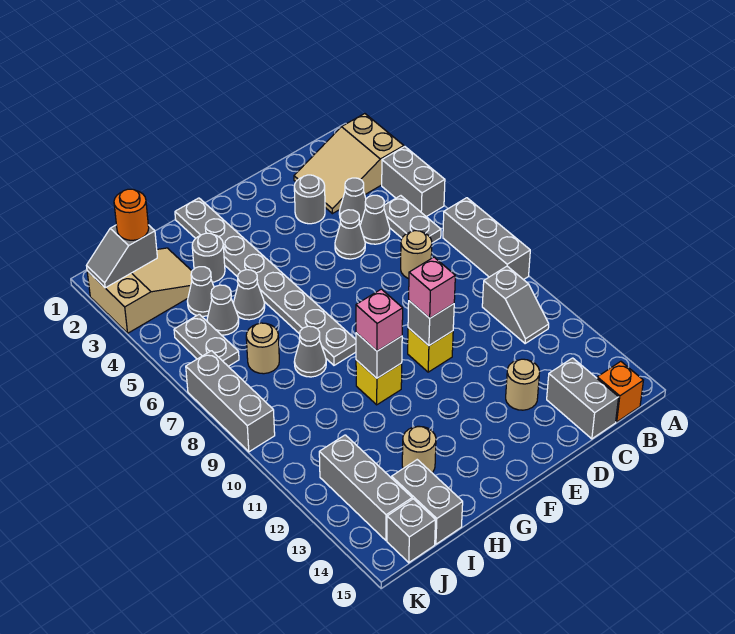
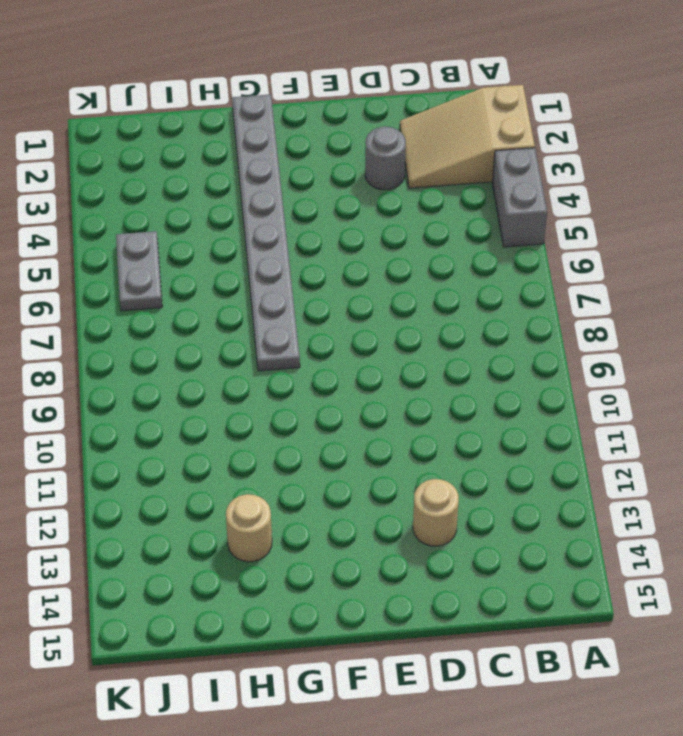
none -> grey brick A7:A9 level 1
none -> grey plate B5:B6 level 1
none -> grey slope B10:B11 level 1 top 10
none -> orange brick B15 level 1

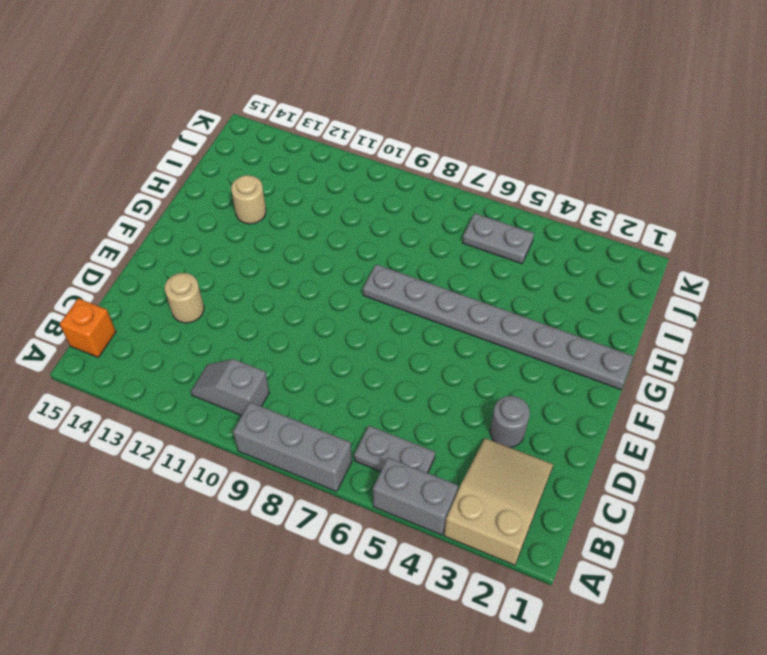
none -> grey cone C4 level 1
none -> grey cone C5 level 1
none -> tan round brick C7 level 1
none -> grey brick C14:C15 level 1

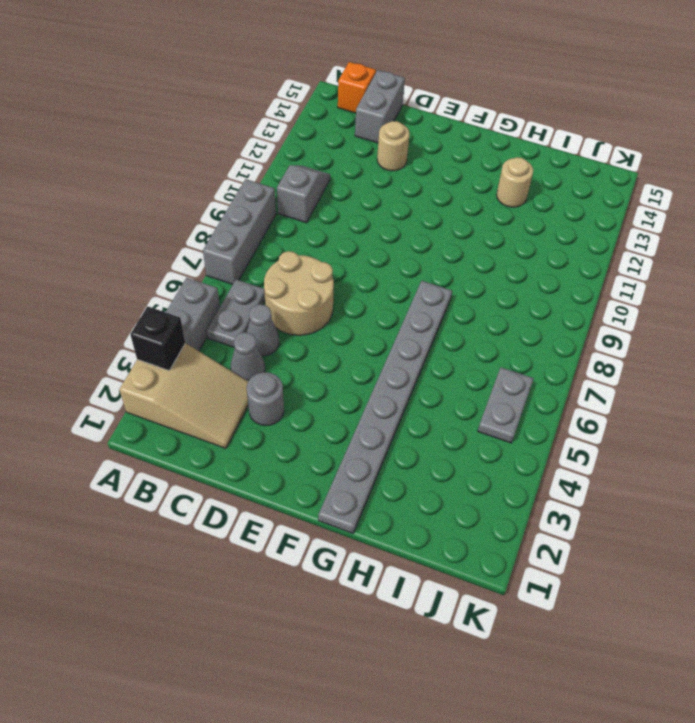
black brick A3 level 2 -> none
tan round brick C6:D7 level 1 -> tan round brick C7 level 1
none -> grey cone D5 level 1
none -> yellow brick E10 level 1
none -> yellow brick G10 level 1
none -> grey round brick H3 level 1

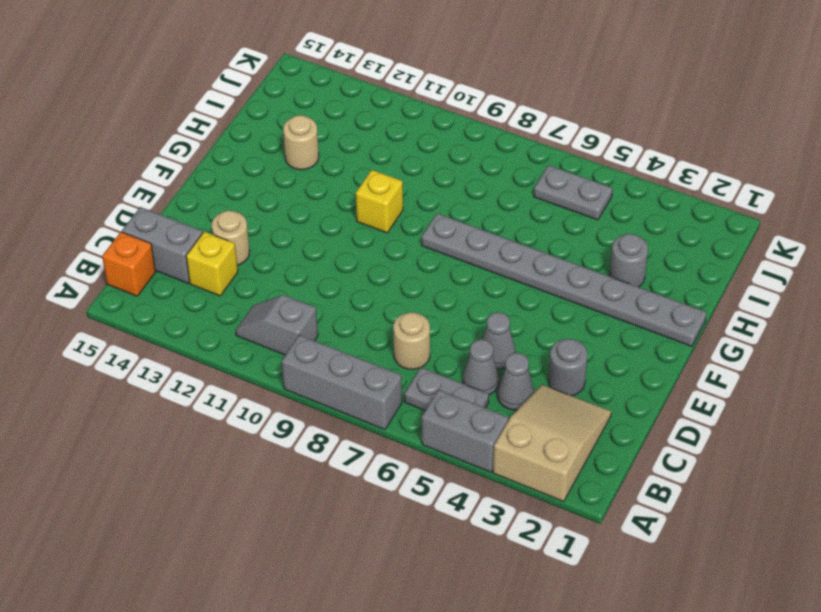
yellow brick C13 level 1 -> yellow brick E10 level 1
none -> grey cone H5 level 1
none -> grey cone H8 level 1
none -> tan slope I2:K3 level 1 top K
none -> grey cone I4 level 1

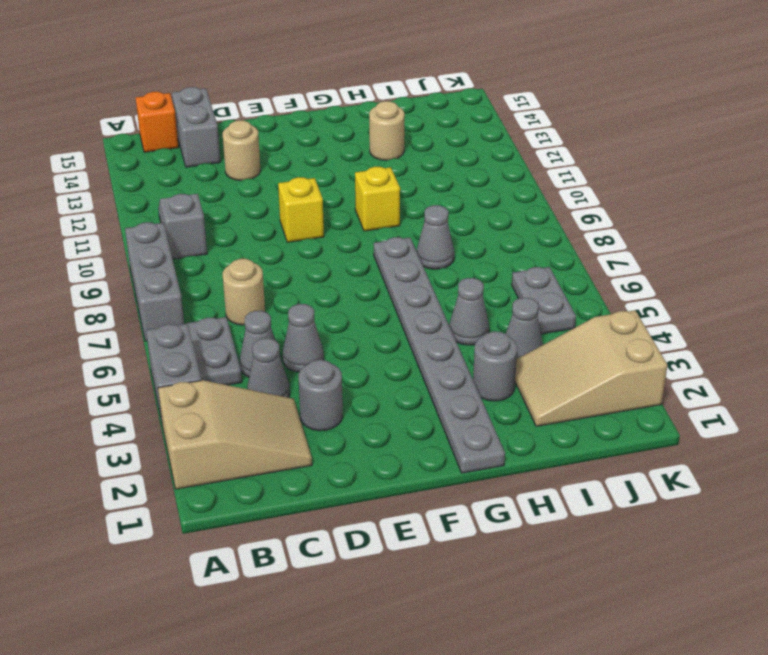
none -> grey cone I5 level 1
none -> tan round brick I7 level 1
none -> grey brick I14:I15 level 1
none -> grey brick J12:J14 level 1

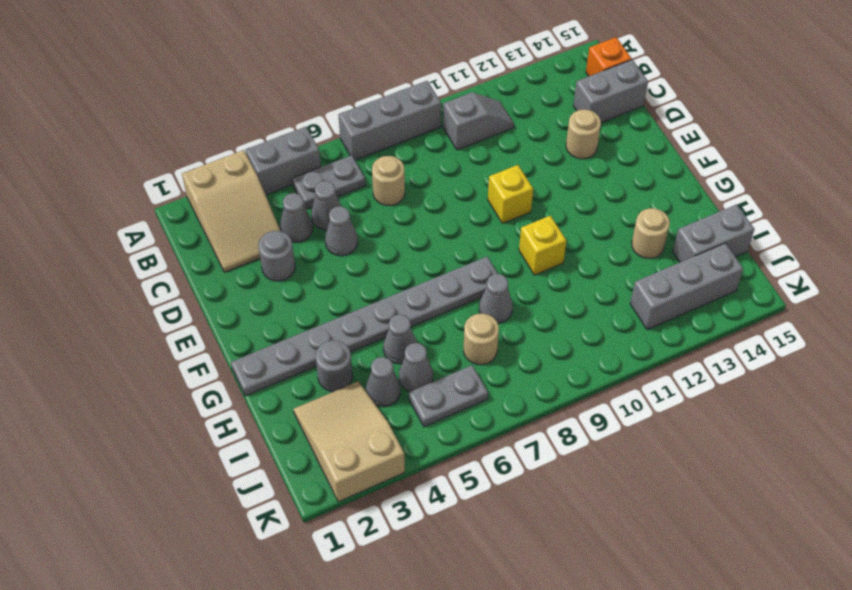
none -> grey brick J15 level 1
none -> grey brick K7:K9 level 1
none -> grey brick E10 level 2
none -> grey brick G10 level 2

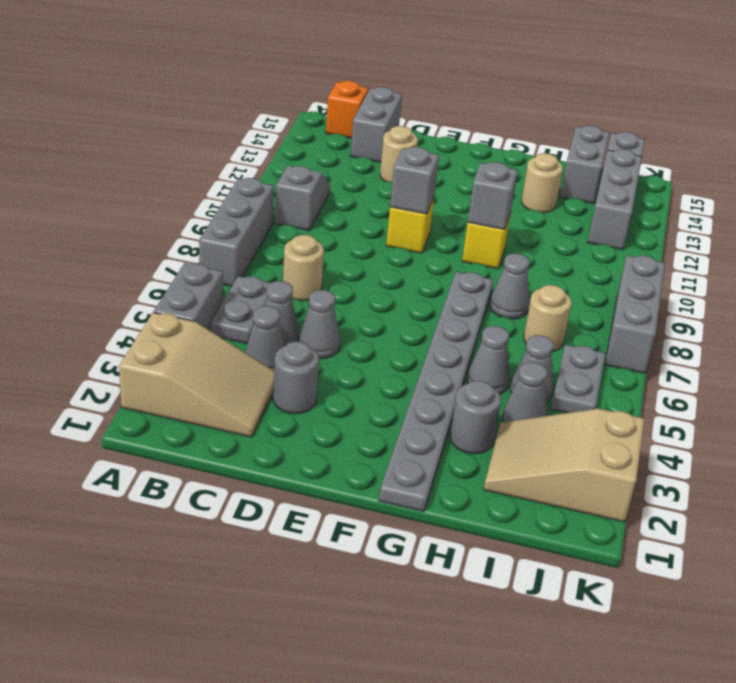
none -> grey slope J2:K2 level 2 top J
none -> pink brick E10 level 3
none -> pink brick G10 level 3
none -> orange round brick J2 level 3

